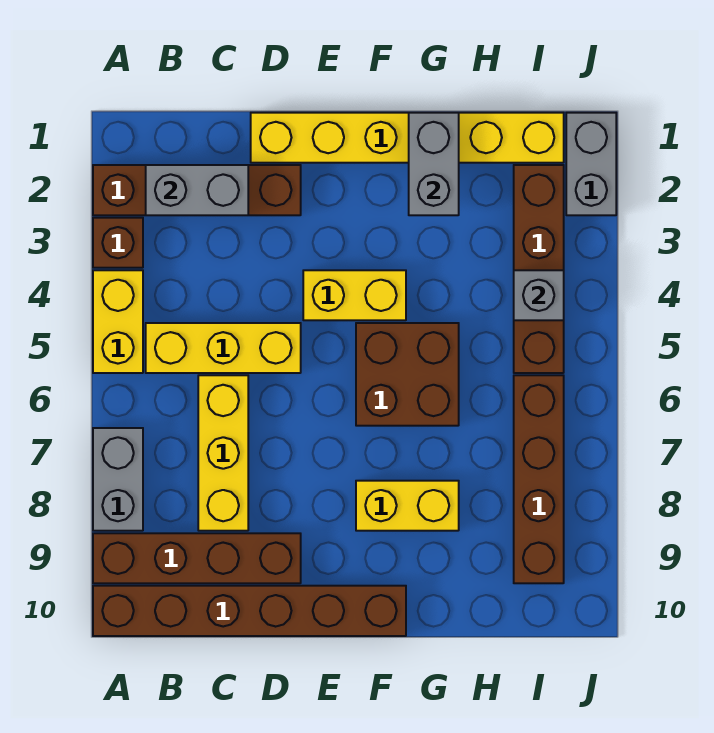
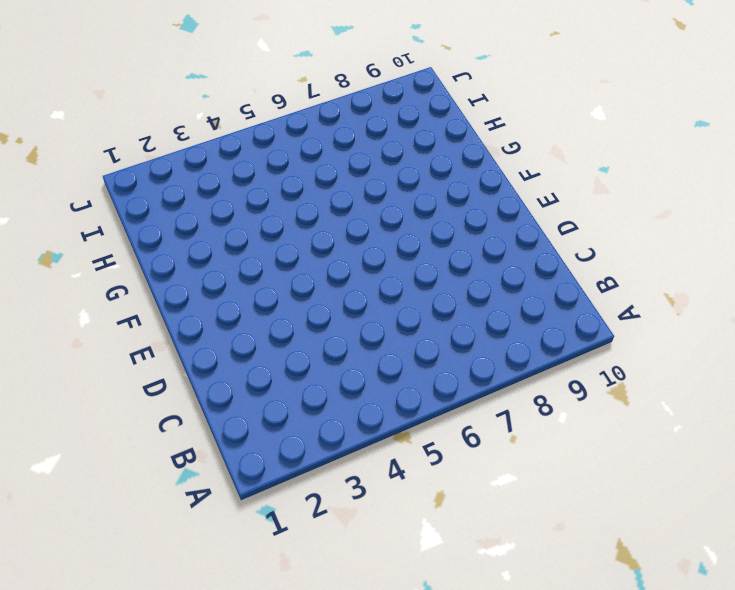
none -> brown brick A2:D2 level 1
none -> brown brick A3 level 1
none -> yellow brick A4:A5 level 1

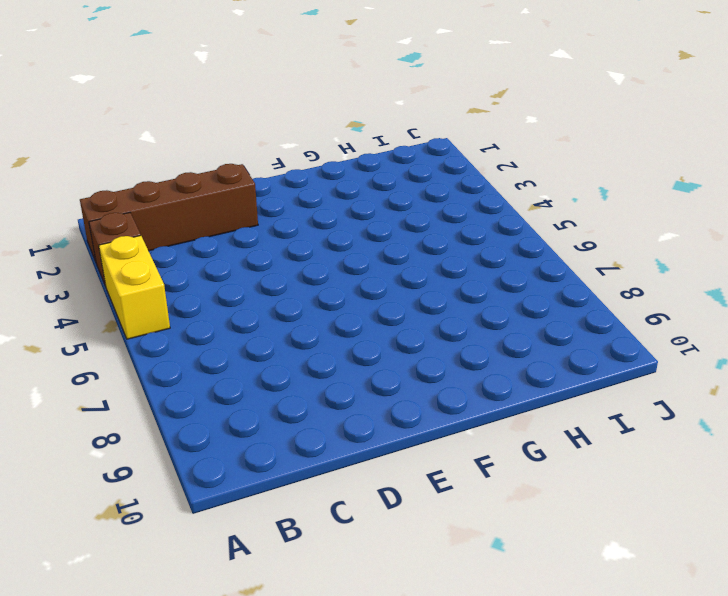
none -> grey brick A7:A8 level 1
none -> brown brick A9:D9 level 1
none -> brown brick A10:F10 level 1

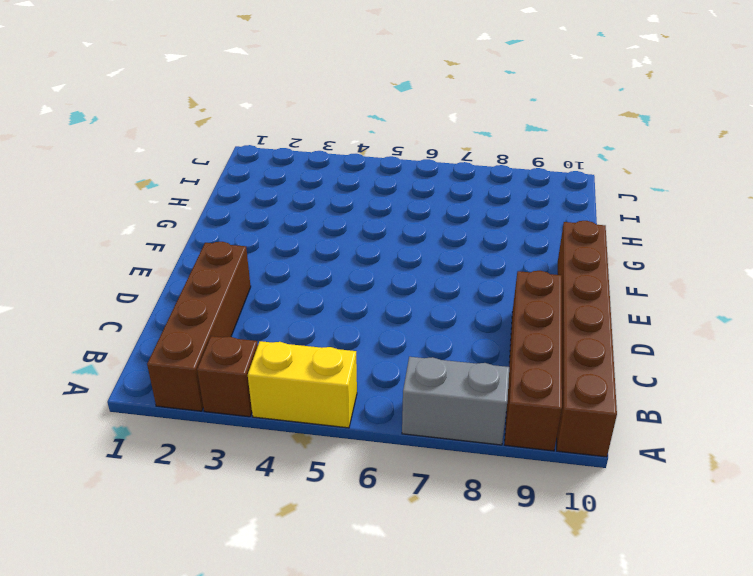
none -> yellow brick B5:D5 level 1
none -> yellow brick C6:C8 level 1
none -> yellow brick D1:I1 level 1

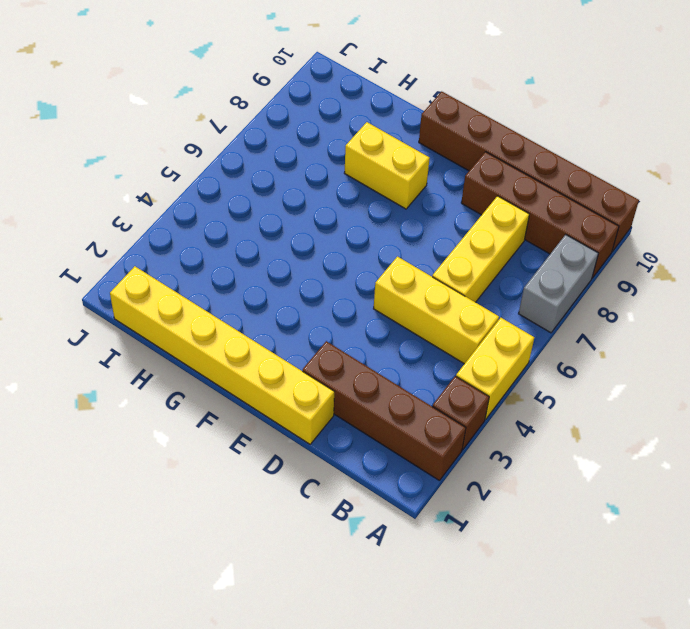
none -> yellow brick E4:F4 level 1
none -> brown brick F5:G6 level 1
none -> brown brick I2:I5 level 1

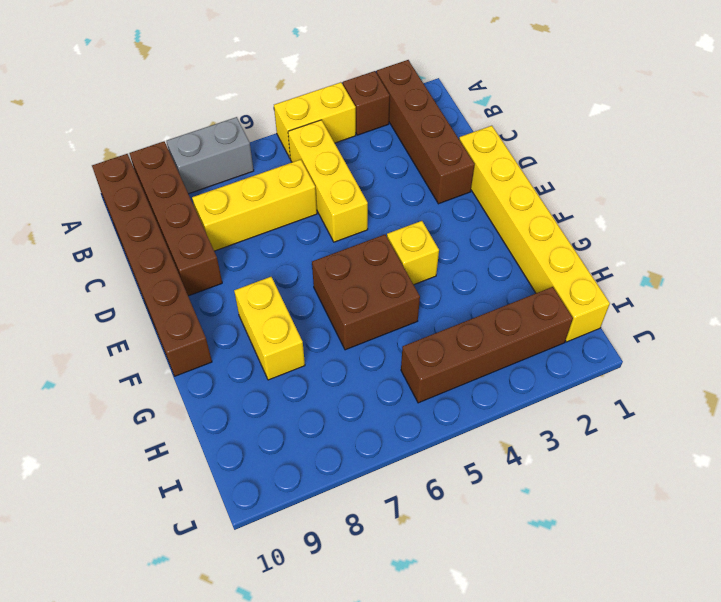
yellow brick F4 level 1 -> yellow brick E4:F4 level 1
none -> brown brick I6:I9 level 1
none -> grey brick J1:J2 level 1
none -> grey brick B2:C2 level 2

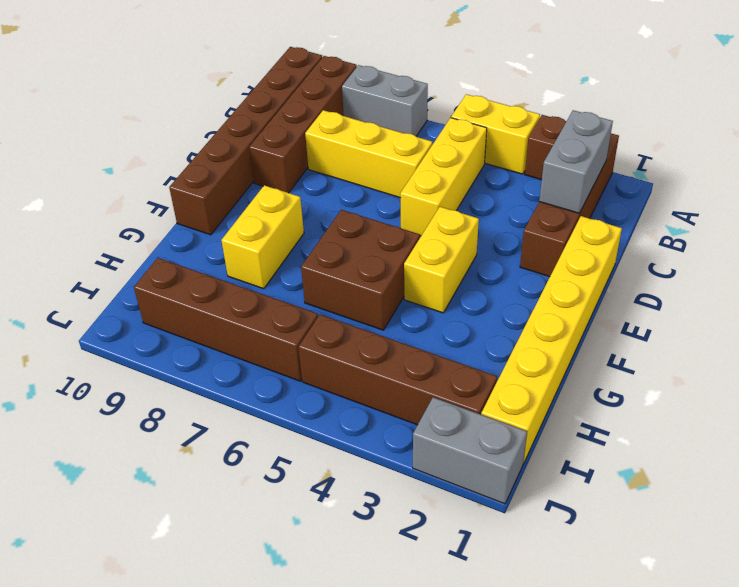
none -> grey brick G1:G2 level 2
none -> grey brick I4 level 2

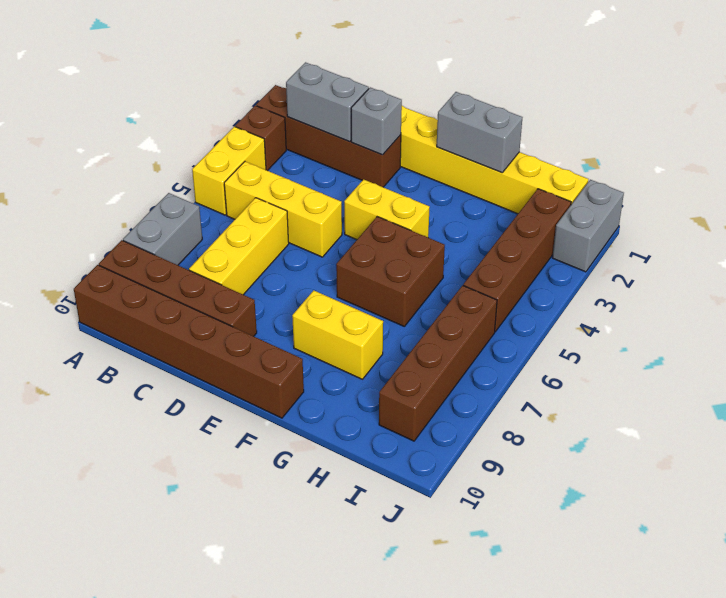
grey brick D2 level 2 -> grey brick I4 level 2
grey brick F1:G1 level 2 -> grey brick G1:G2 level 2

